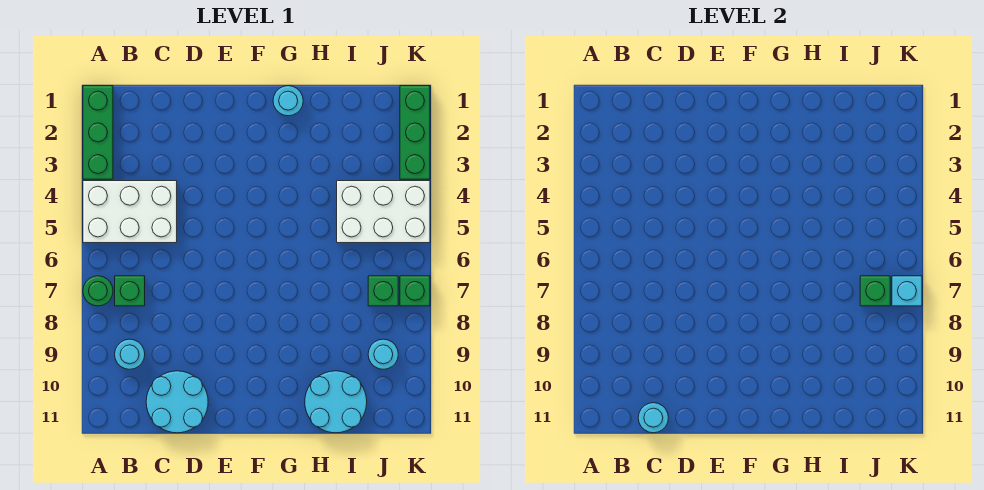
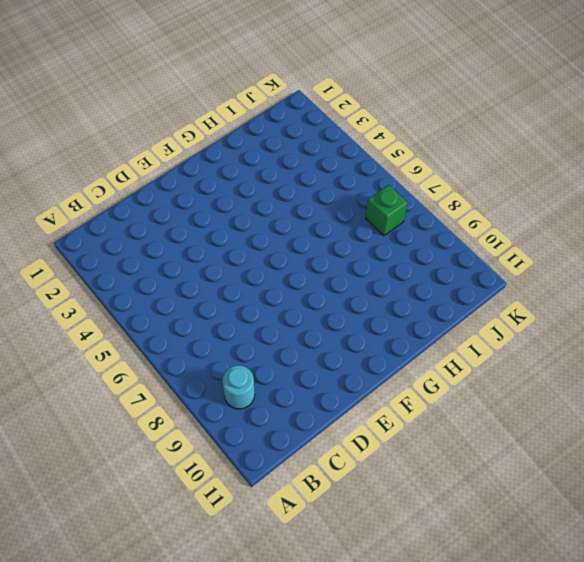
none -> green brick A1:A3 level 1
none -> white brick A4:C5 level 1
none -> green round brick A7 level 1

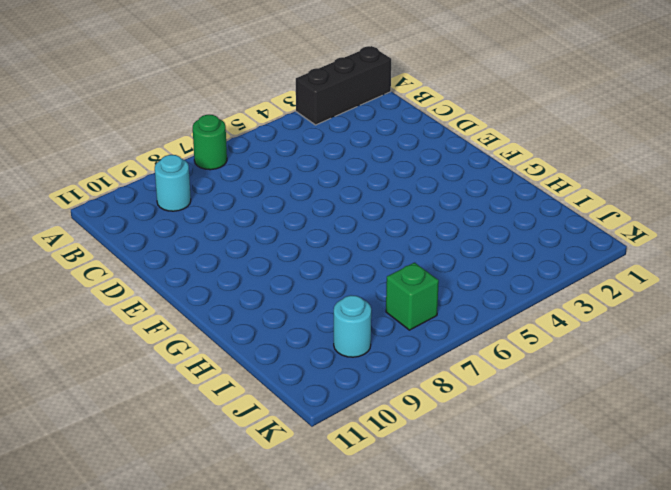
black brick A1:A3 level 1 -> green brick A1:A3 level 1
none -> white brick A4:C5 level 1
none -> green brick B7 level 1
none -> cyan round brick C10:D11 level 1

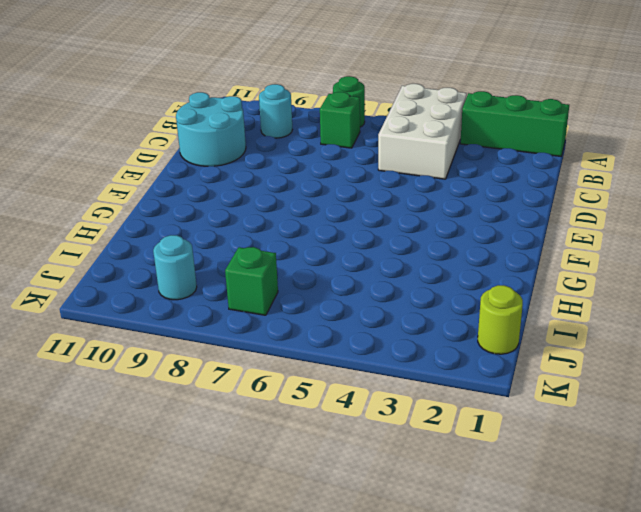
lime round brick J1 level 1 -> none
none -> cyan round brick G1 level 1
none -> cyan round brick H10:I11 level 1
none -> white brick I4:K5 level 1

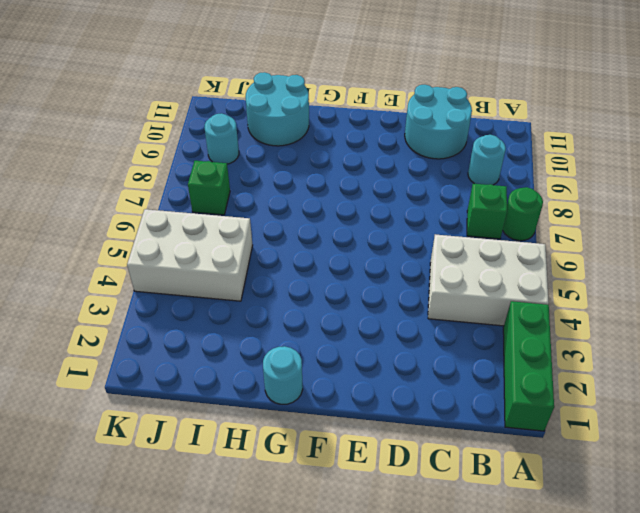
none -> green brick K1:K3 level 1
none -> green brick K7 level 1
none -> cyan round brick C11 level 2

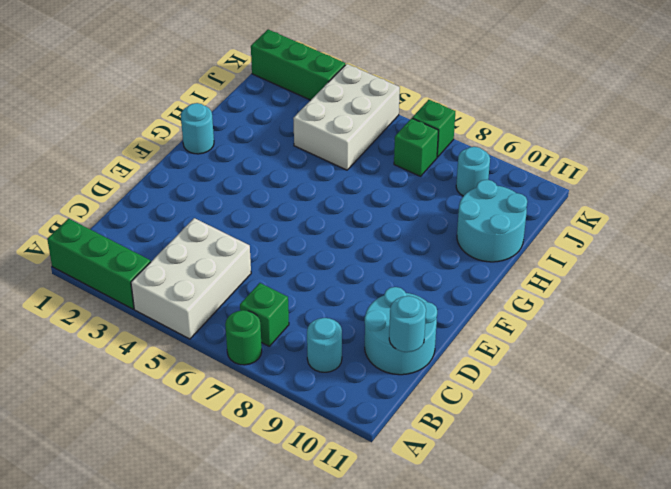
none -> green brick J7 level 2
none -> cyan brick K7 level 2

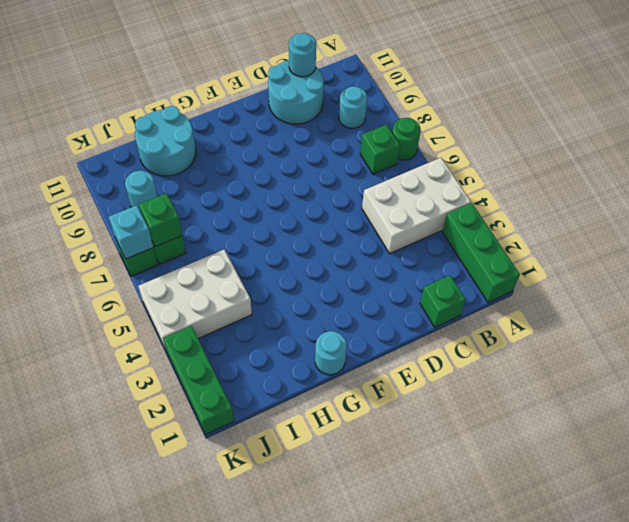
green brick C1 level 1 -> none

